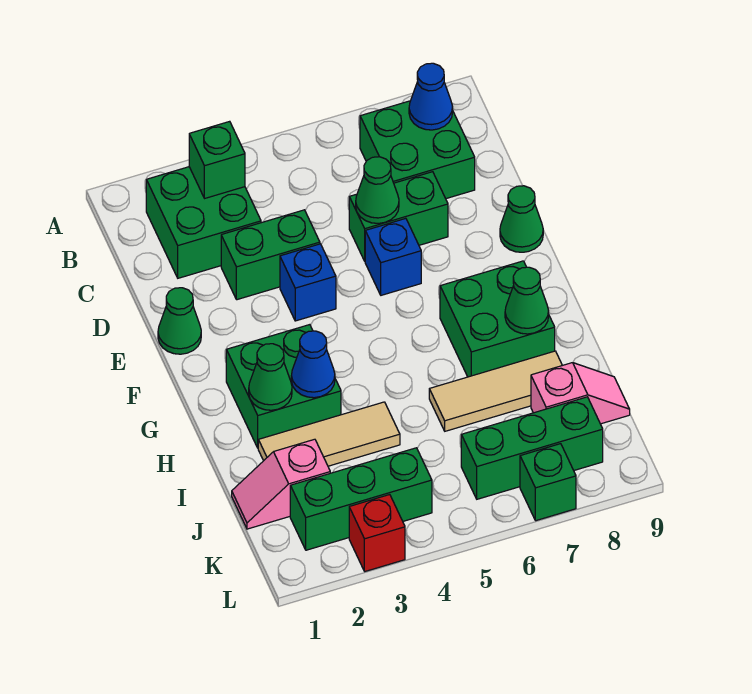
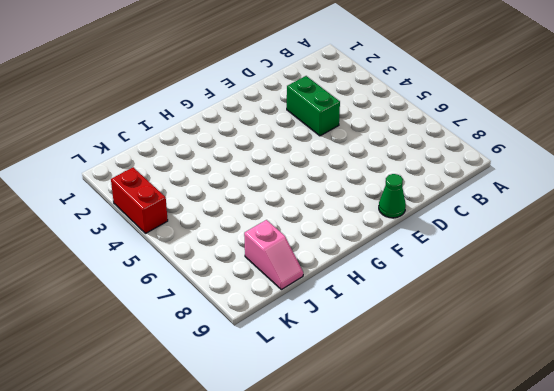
red brick L3:L4 level 1 -> red brick L3 level 1
none -> green brick B2:C3 level 1
none -> green brick B7:C8 level 1
none -> green brick D6:D7 level 1

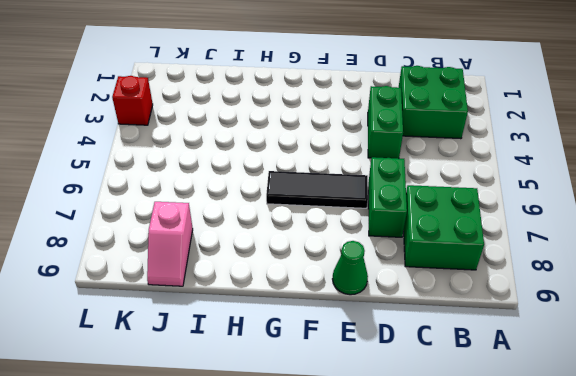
black tile E6:G6 level 1 -> blue brick E6 level 1
none -> green cone E1 level 1
none -> blue brick E4 level 1
none -> green brick G2:H3 level 1

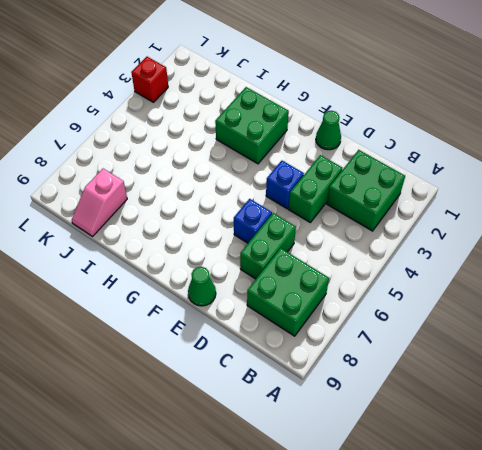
none -> green brick G7:H8 level 1
none -> tan tile I2:I4 level 1
none -> tan tile I6:I8 level 1

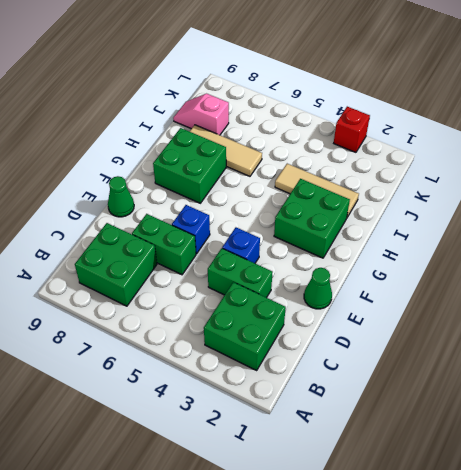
none -> pink slope J1:J2 level 1 top 2
none -> green brick K2:K4 level 1
none -> green brick K6:K8 level 1

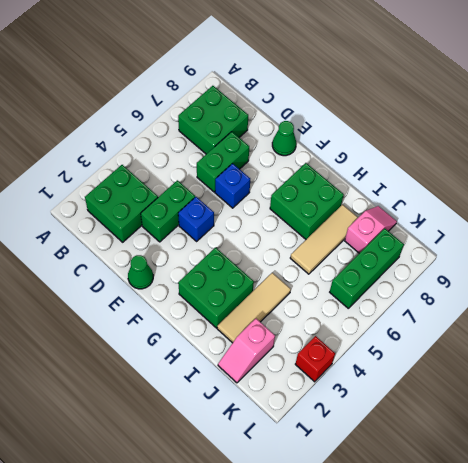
none -> green brick K2:K4 level 1
none -> green brick L7 level 1
none -> green brick B3 level 2

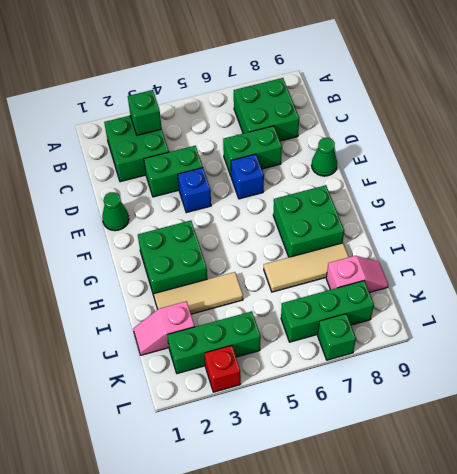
none -> blue cone B8 level 2
none -> green cone D6 level 2
none -> green cone H2 level 2

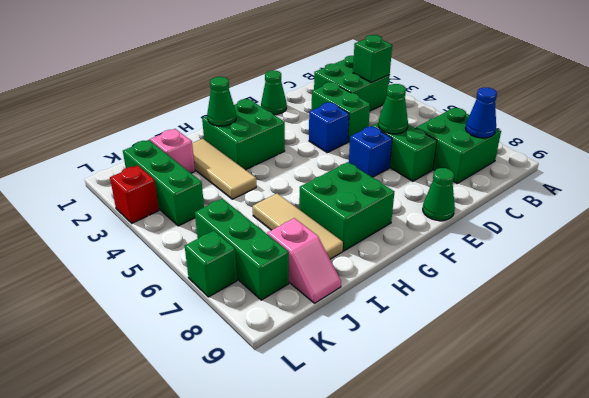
none -> blue cone H3 level 2
none -> green cone H8 level 2

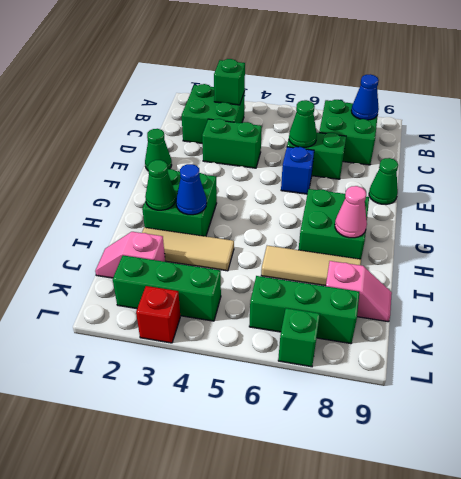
pink cone H8 level 2 -> green cone H8 level 2
none -> blue brick E4 level 1

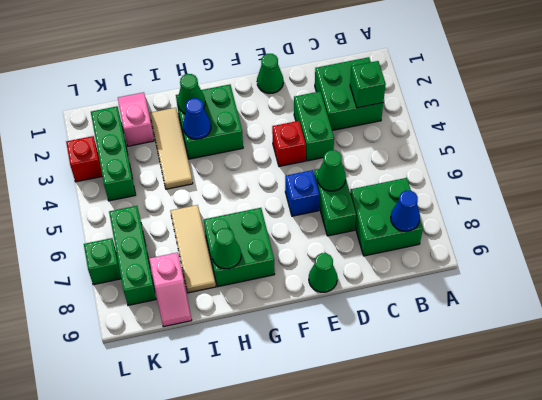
red brick E4 level 1 -> blue brick E4 level 1

